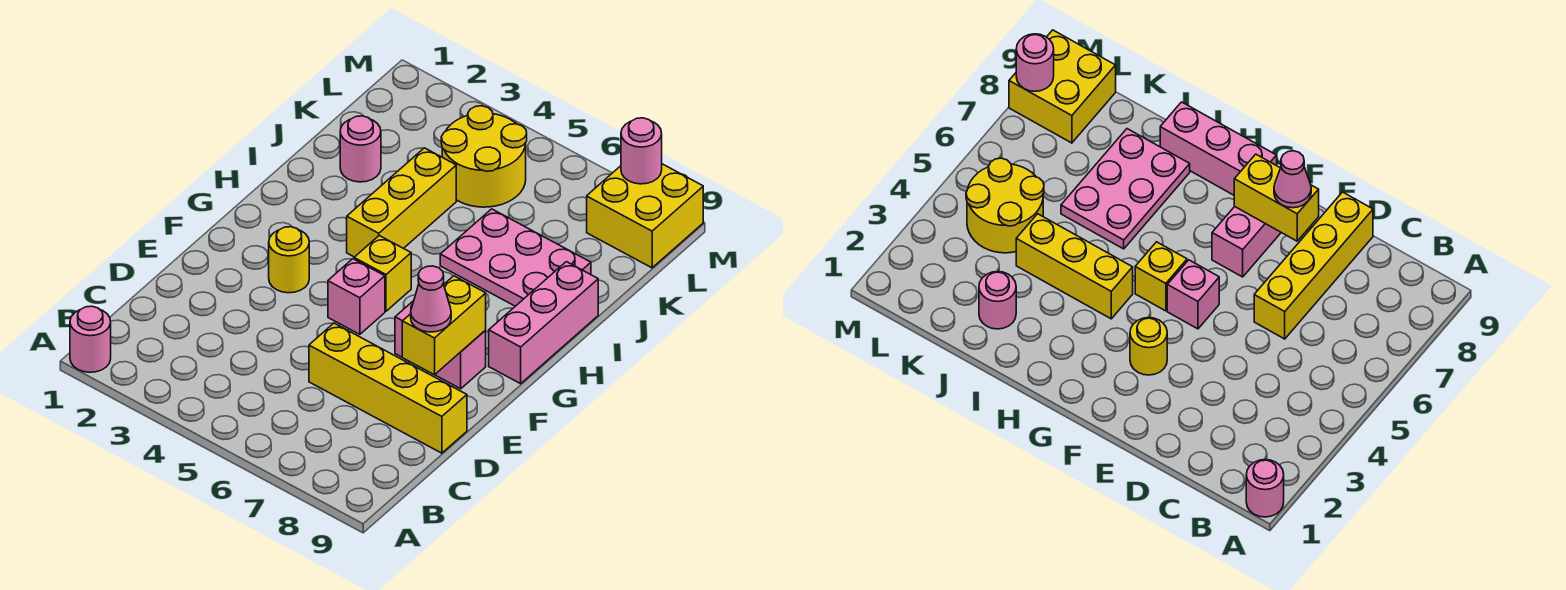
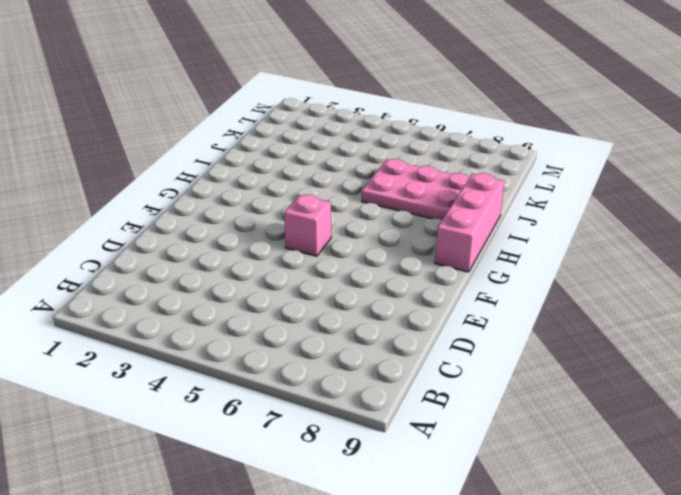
none -> pink round brick A1 level 1
none -> yellow brick D6:D9 level 1
none -> yellow round brick F3 level 1

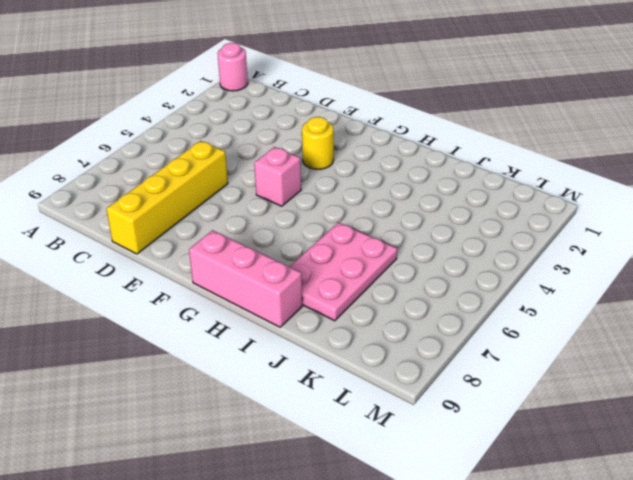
none -> pink brick F7:F8 level 1
none -> yellow brick G5 level 1
none -> yellow brick H4:J4 level 1

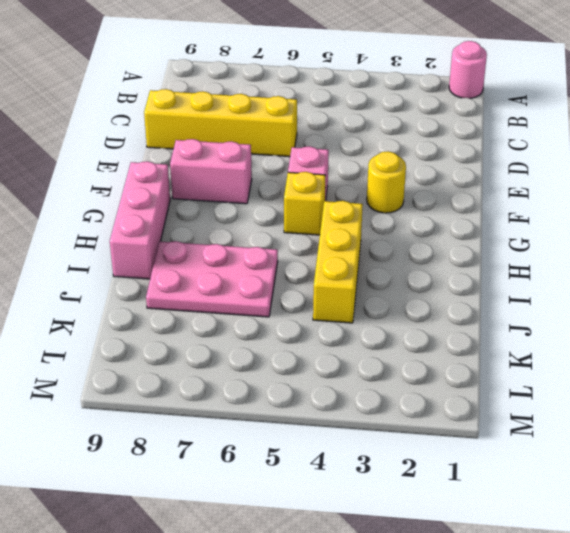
none -> pink round brick J2 level 1
none -> yellow round brick K4:L5 level 1
none -> yellow brick L8:M9 level 1

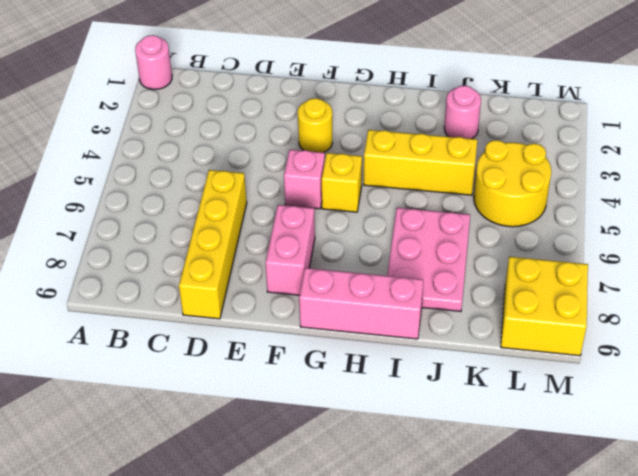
none -> yellow brick E8:F8 level 2
none -> pink round brick M8 level 2
none -> pink cone E8 level 3

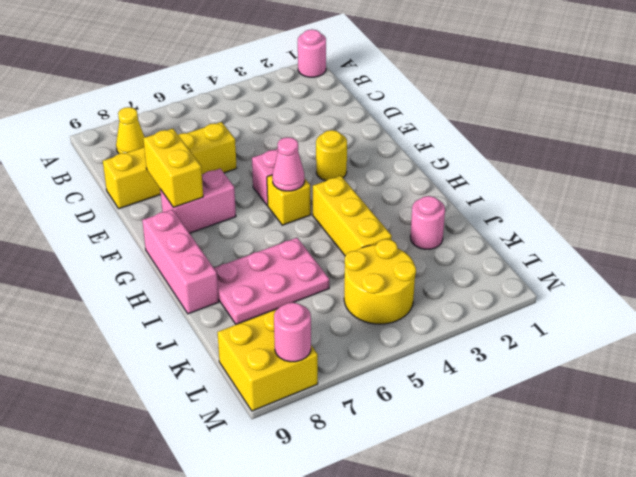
yellow cone B8 level 1 -> none
pink cone G5 level 2 -> pink cone E8 level 3

